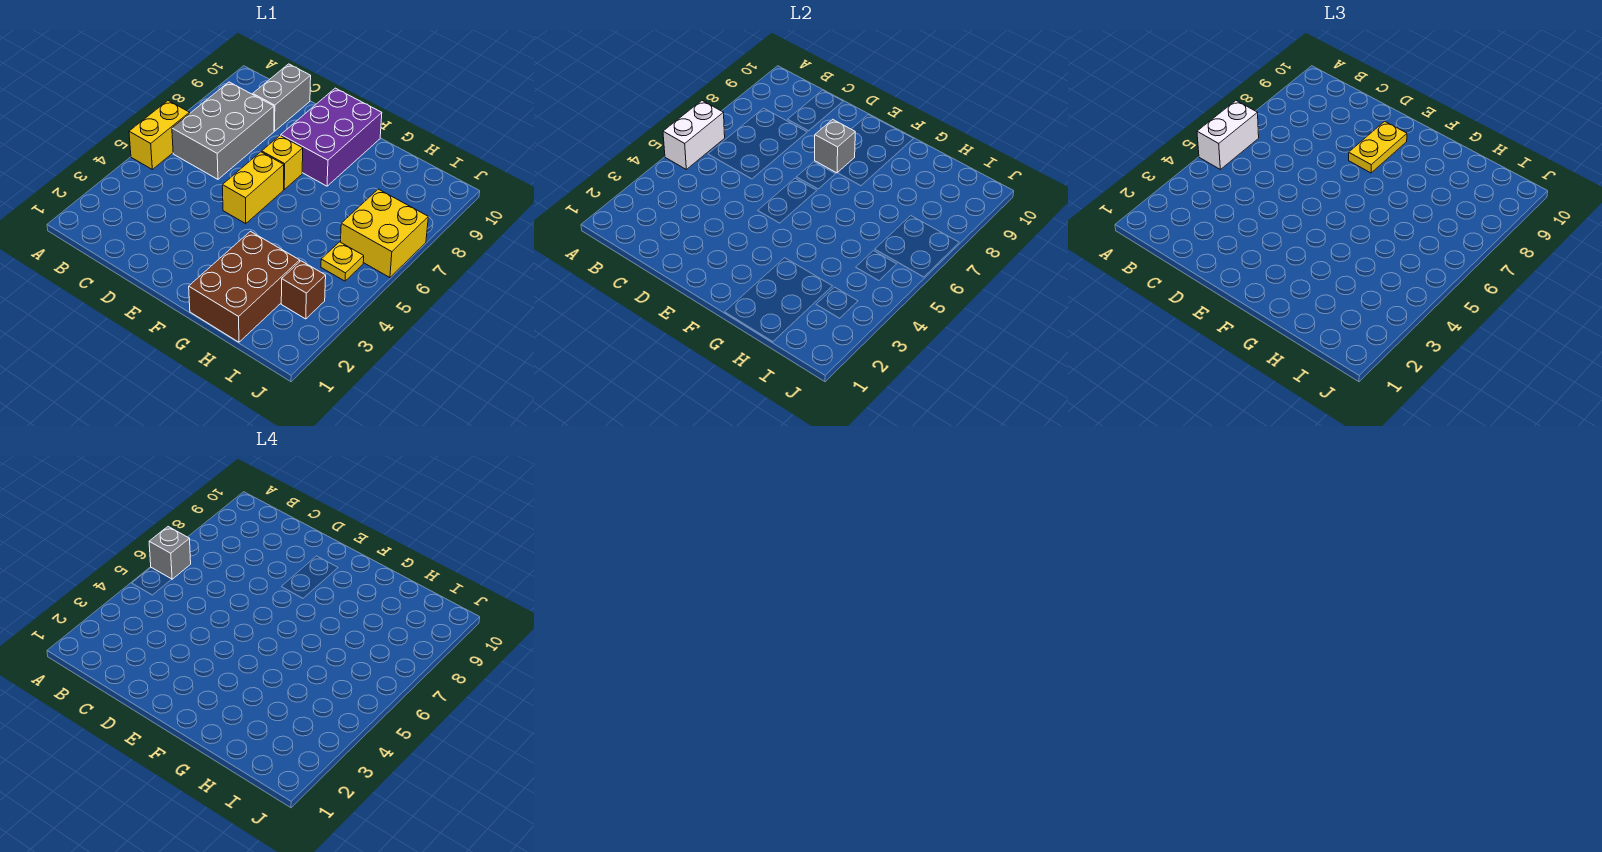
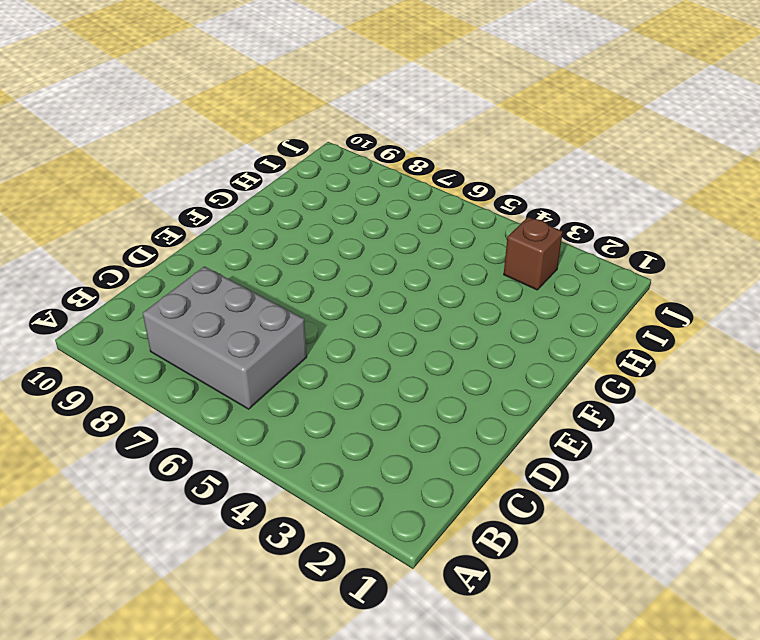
none -> yellow brick A5:A6 level 1
none -> grey brick C9:C10 level 1
none -> yellow brick E5:E6 level 1

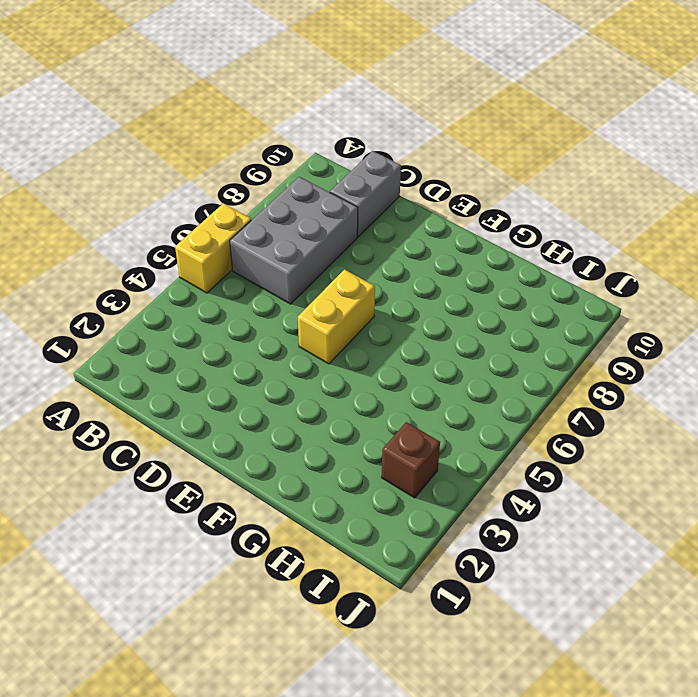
none -> yellow brick E7 level 1
none -> purple brick E8:F10 level 1
none -> brown brick G1:H3 level 1

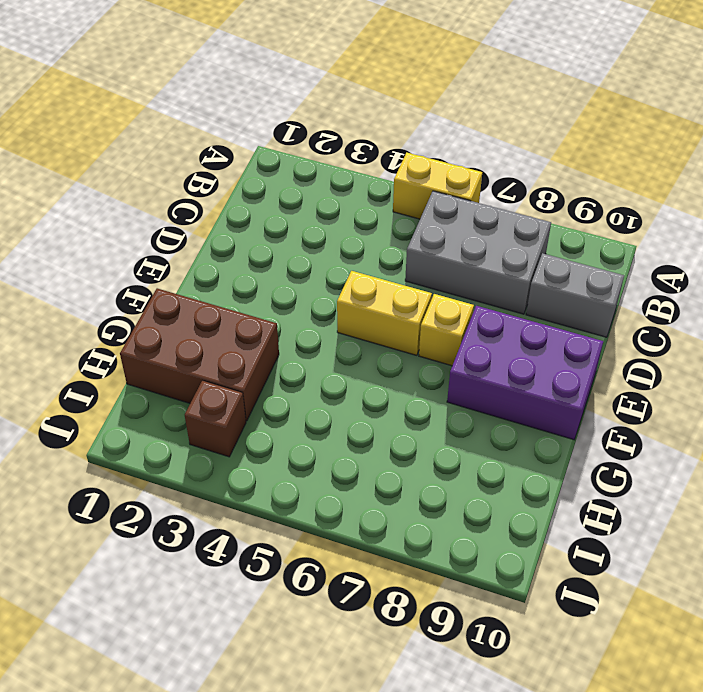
none -> yellow plate I5 level 1
none -> yellow brick I6:J7 level 1
none -> white brick A5:A6 level 2

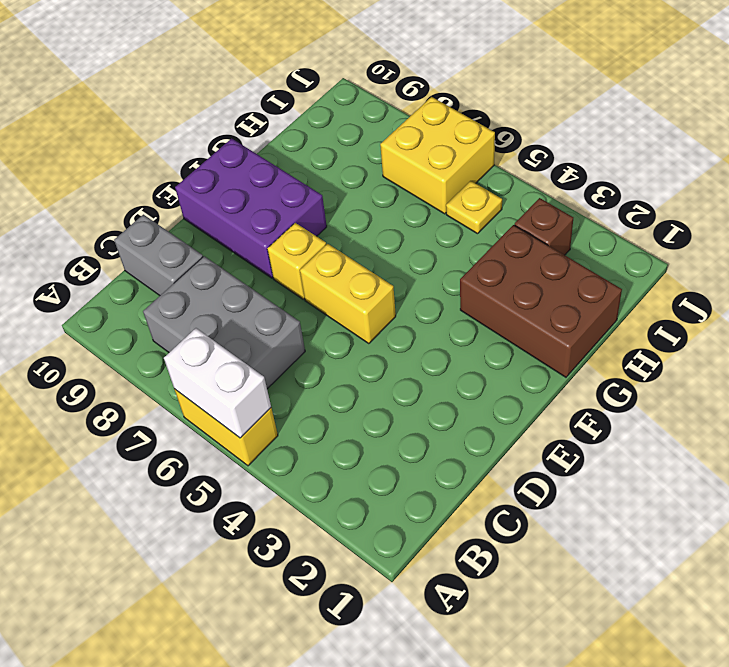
none -> grey brick E8 level 2
none -> white brick A5:A6 level 3
none -> yellow plate E8:E9 level 3

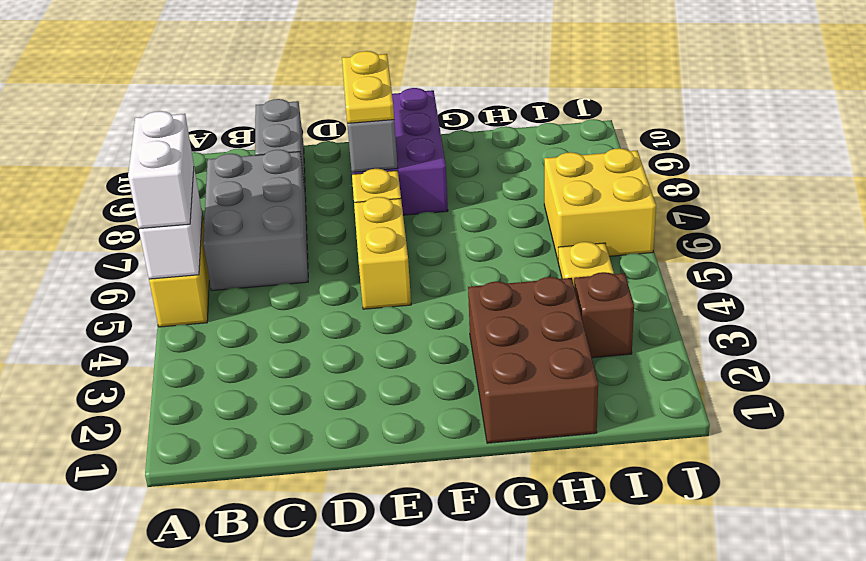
none -> grey brick A6 level 4

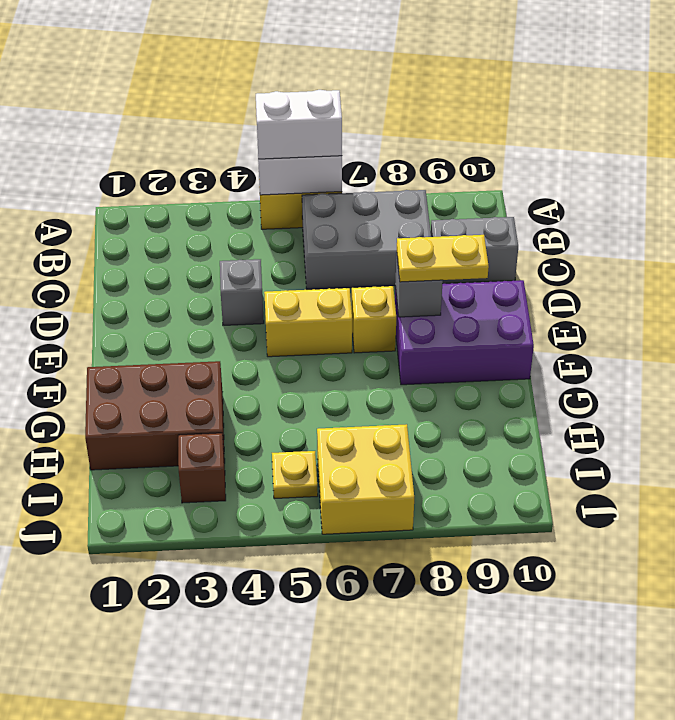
grey brick D4 level 1 -> grey brick A6 level 4

